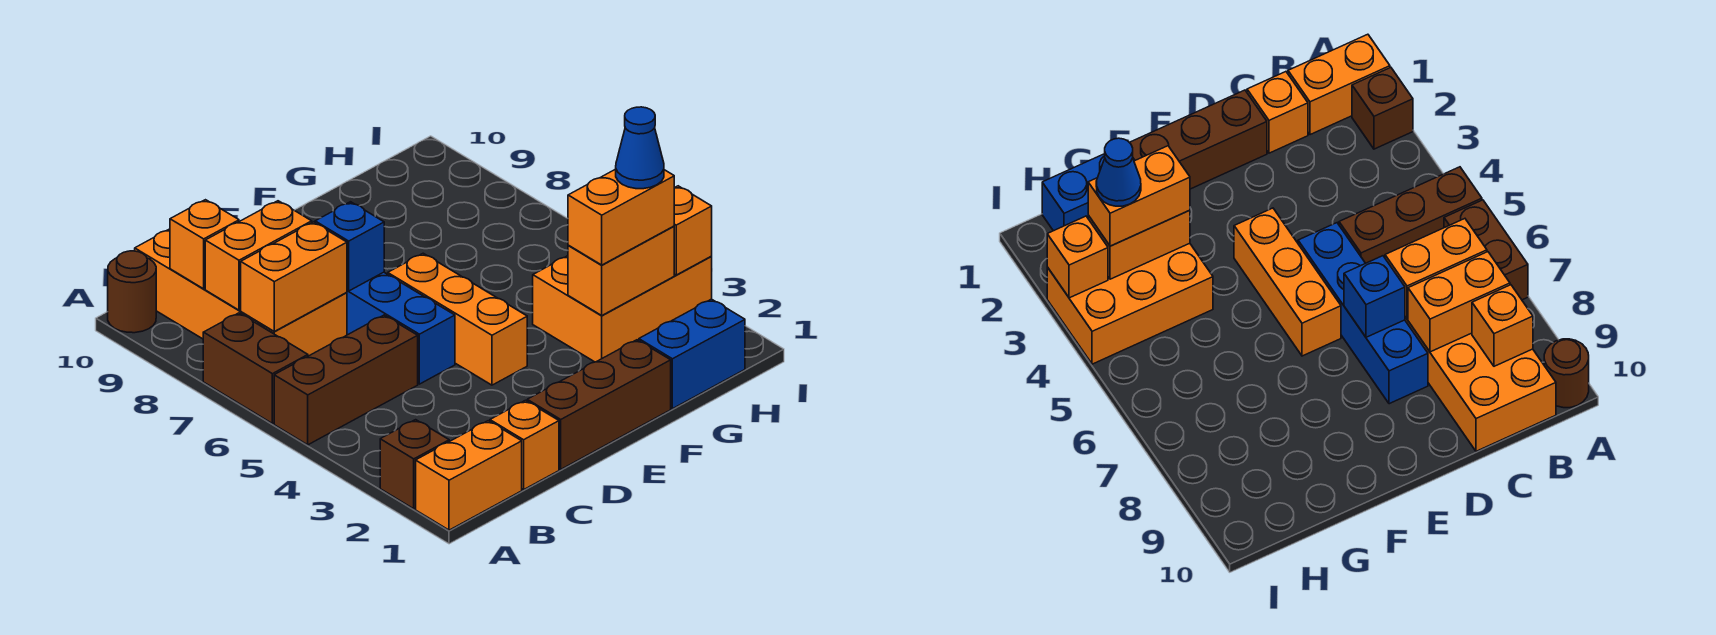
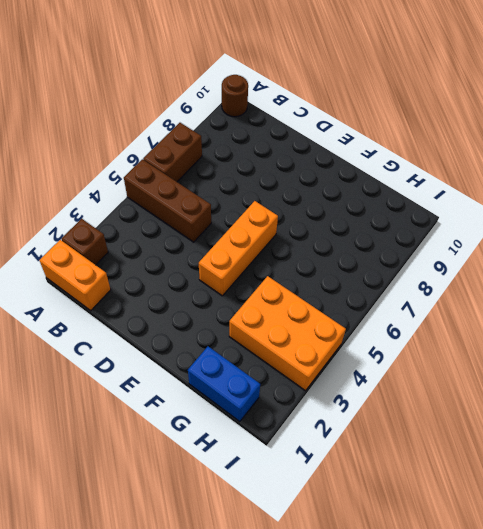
none -> orange brick B7:C10 level 1
none -> orange brick C1 level 1
none -> brown brick D1:F1 level 1

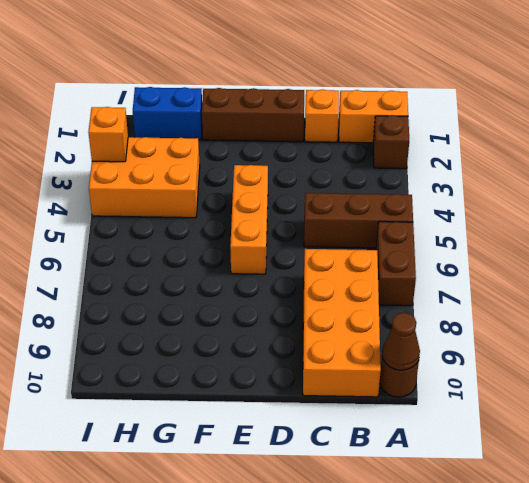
brown cone A10 level 2 -> none
none -> blue brick D5:D8 level 1
none -> orange brick B7:C7 level 2
none -> orange brick B8:C8 level 2

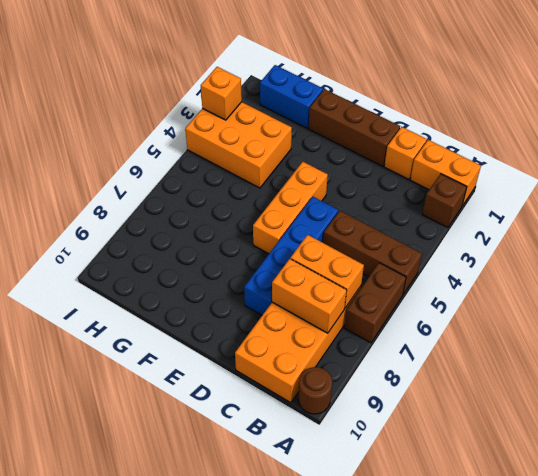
none -> orange brick B9 level 2
none -> blue brick D7 level 2
none -> orange brick G3:H3 level 2

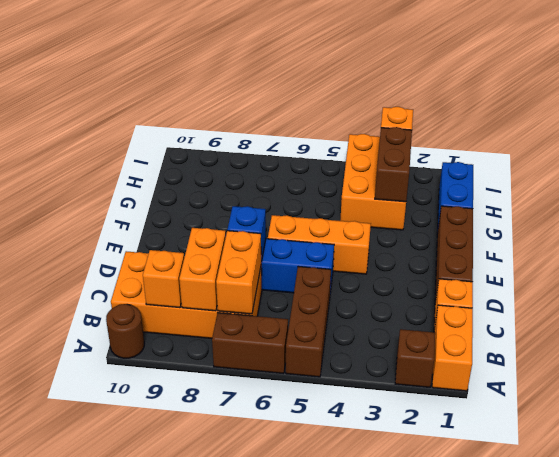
brown brick G3:H3 level 2 -> orange brick G3:H3 level 2
none -> orange brick G3:H3 level 3
none -> blue cone H3 level 4

